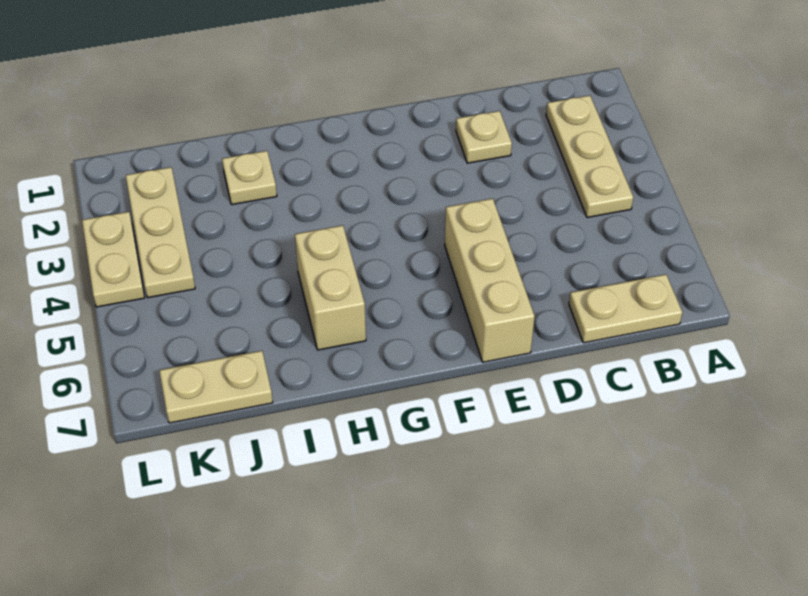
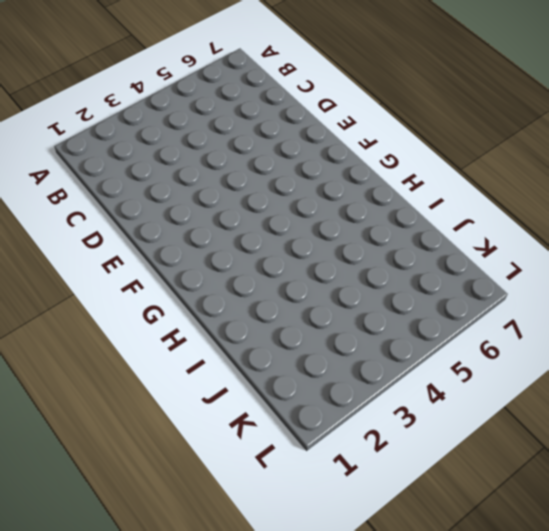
none -> tan plate B2:B4 level 1
none -> tan plate B7:C7 level 1

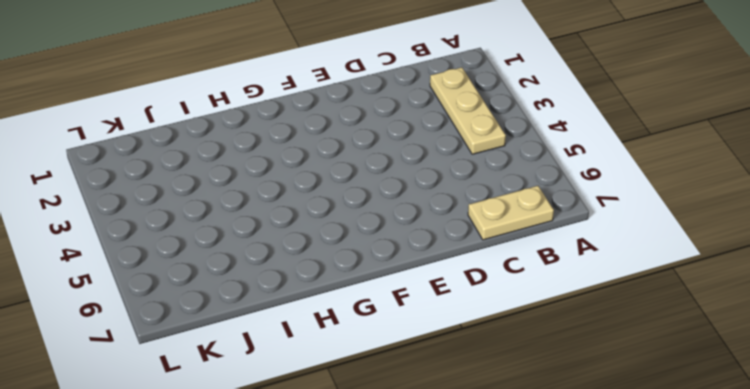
none -> tan plate D2 level 1
none -> tan brick E5:E7 level 1

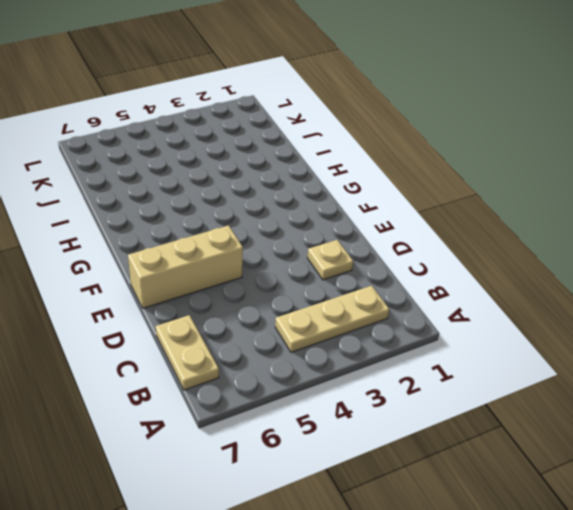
none -> tan brick H5:H6 level 1
none -> tan plate I2 level 1

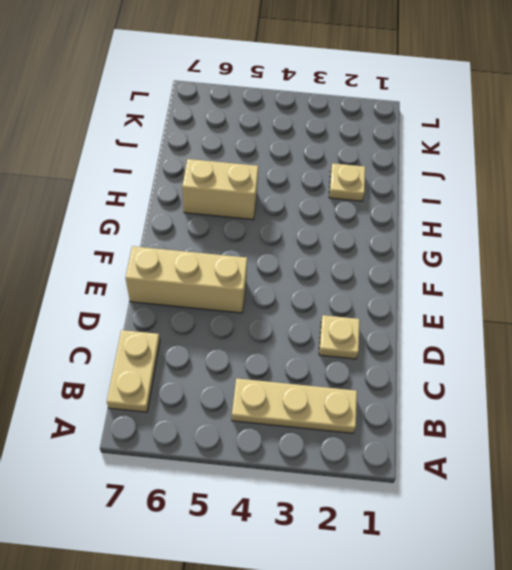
none -> tan plate J7:K7 level 1
none -> tan plate K2:K4 level 1

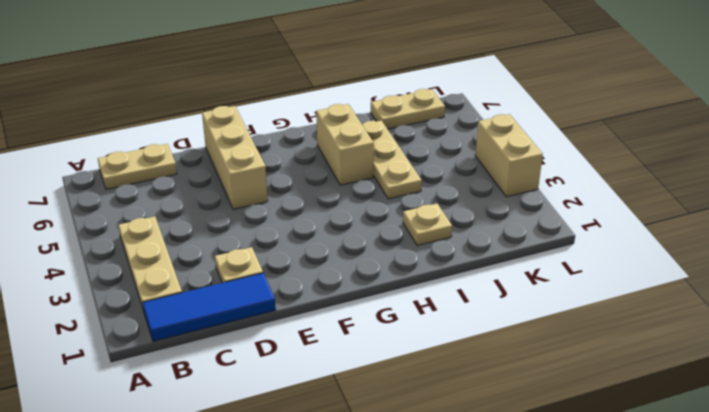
blue tile B1:D1 level 1 -> none
tan plate I4:I6 level 1 -> tan plate K2:K4 level 1
tan brick L3:L4 level 1 -> tan plate L3:L4 level 1

